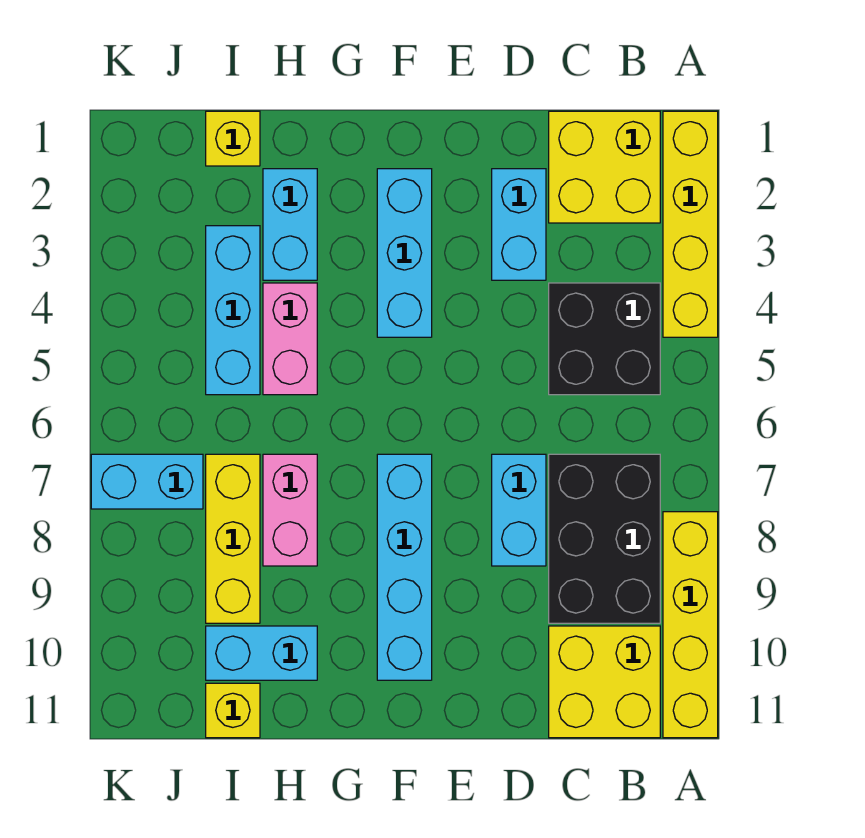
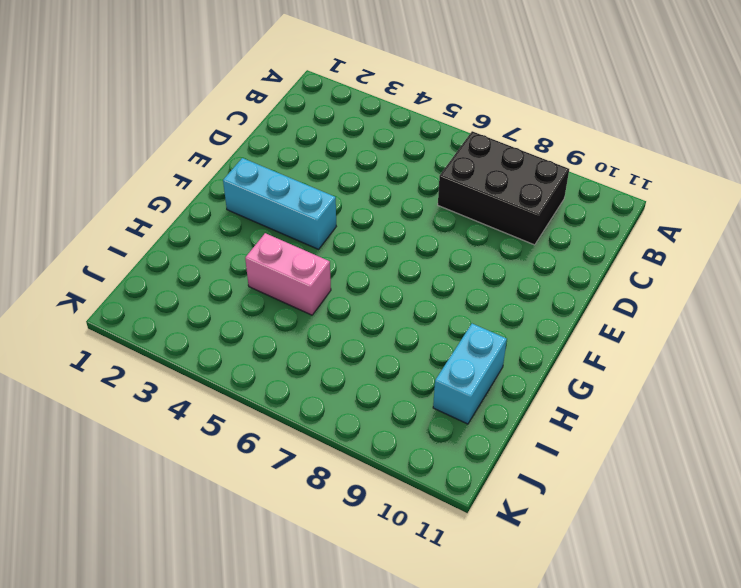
none -> yellow brick A1:A4 level 1
none -> yellow brick A8:A11 level 1
none -> yellow brick B1:C2 level 1

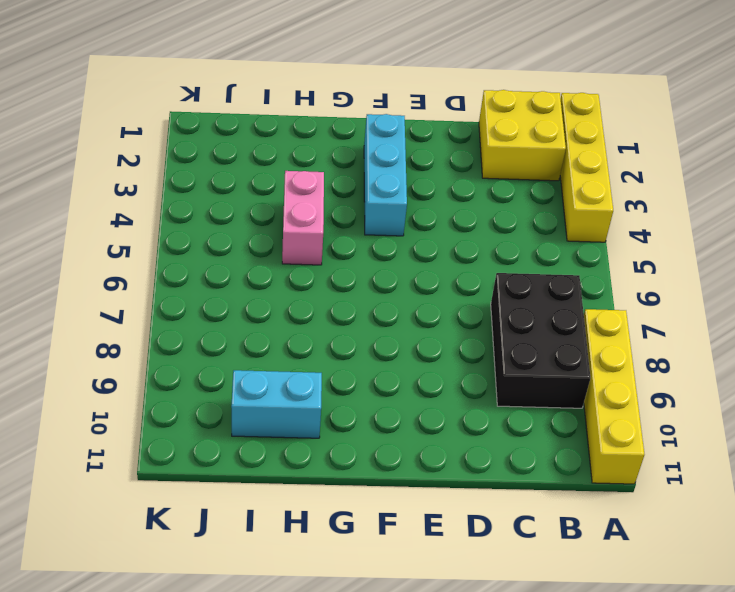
none -> black brick B4:C5 level 1
none -> yellow brick B10:C11 level 1
none -> cyan brick D2:D3 level 1

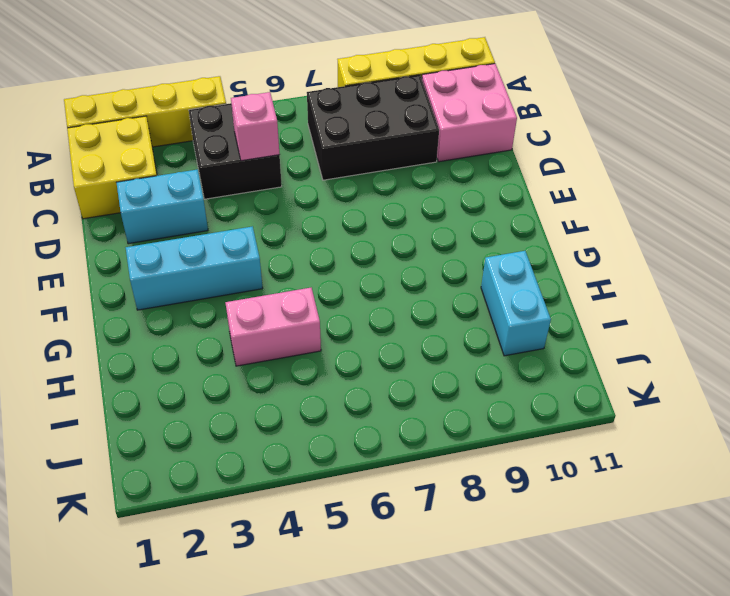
pink brick B10:C11 level 1 -> yellow brick B10:C11 level 1
pink brick C5 level 2 -> none
none -> cyan brick D7:D8 level 1
none -> cyan brick F7:F10 level 1
none -> cyan brick H2:H3 level 1

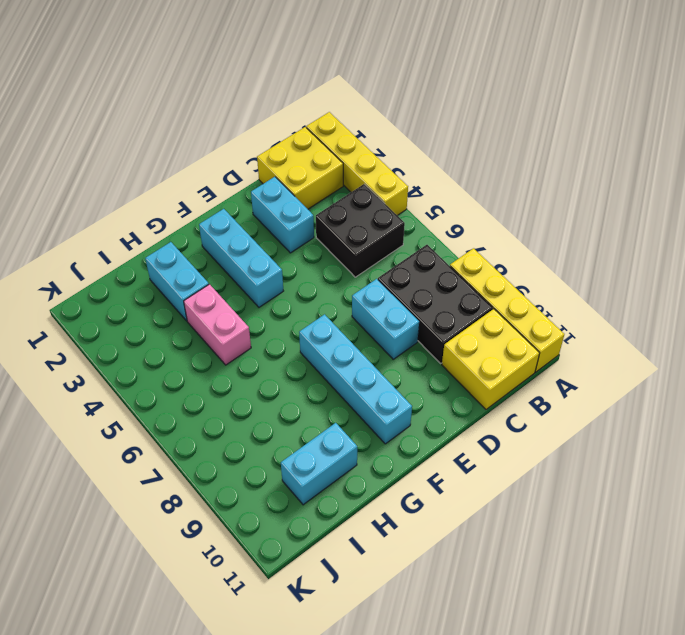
none -> pink brick H7:H8 level 1
none -> yellow brick I1 level 1
none -> cyan brick I3:I5 level 1

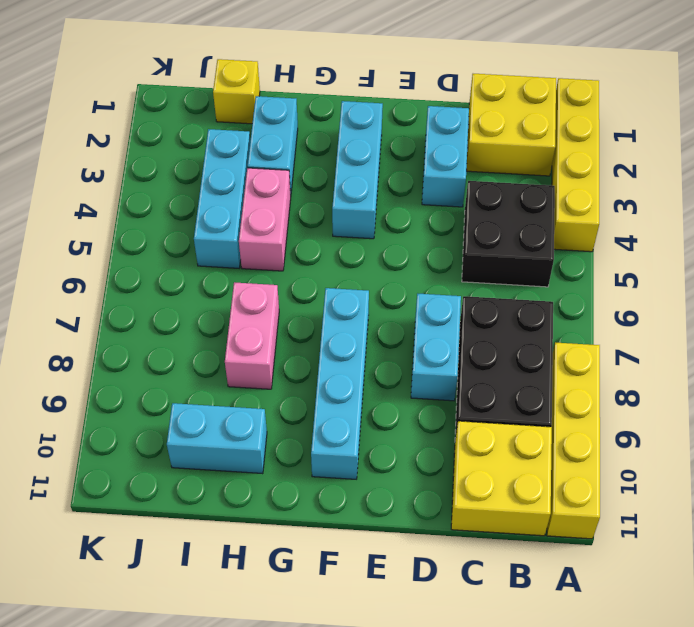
none -> yellow brick I7:I9 level 1
none -> yellow brick I11 level 1
none -> cyan brick J7:K7 level 1

